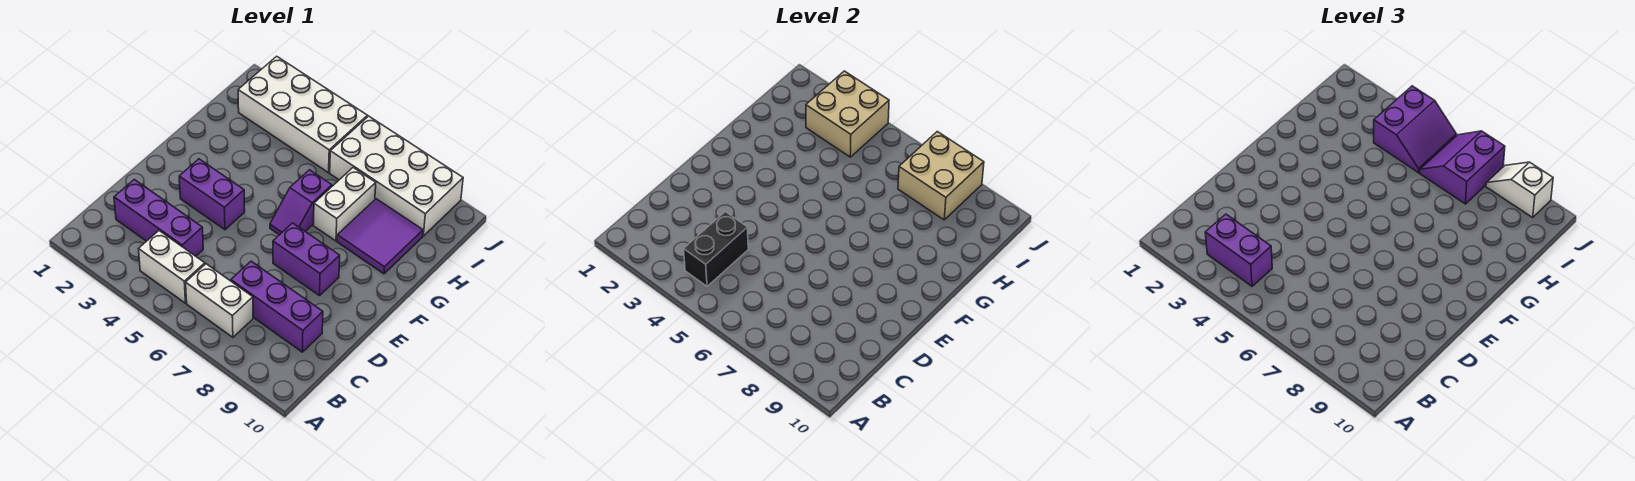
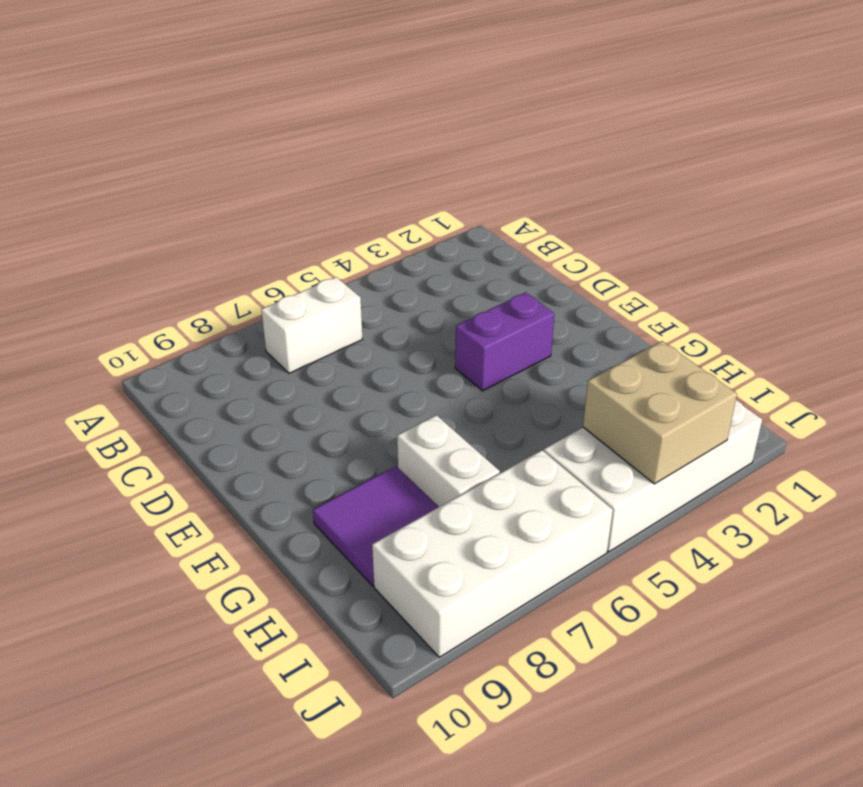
none -> white brick B4:B5 level 1
none -> purple brick C2:C4 level 1
none -> purple brick C7:C9 level 1

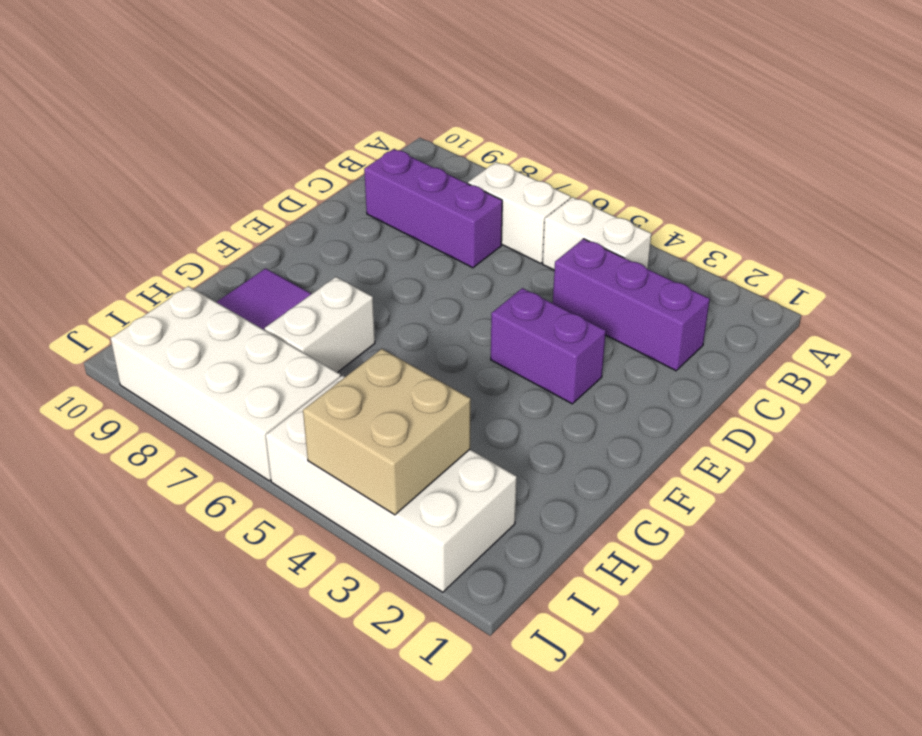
none -> purple brick E7:E8 level 1
none -> purple slope F6:G6 level 1 top G
none -> black brick B4:C4 level 2

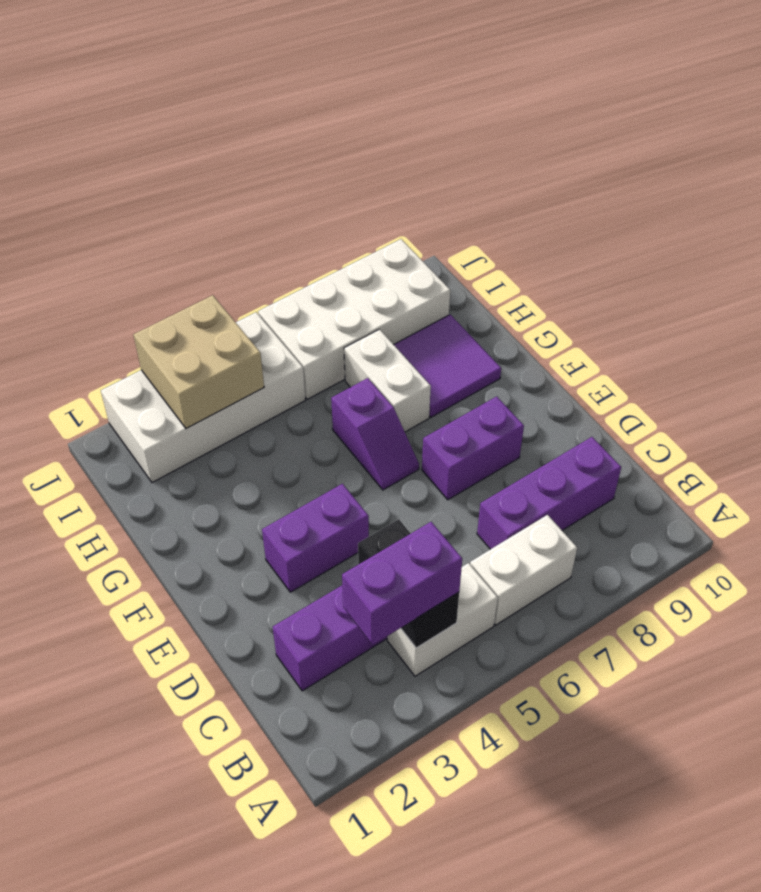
none -> tan brick I7:J8 level 2
none -> purple slope I4:J5 level 3 top 4
none -> purple slope I6:J7 level 3 top 7

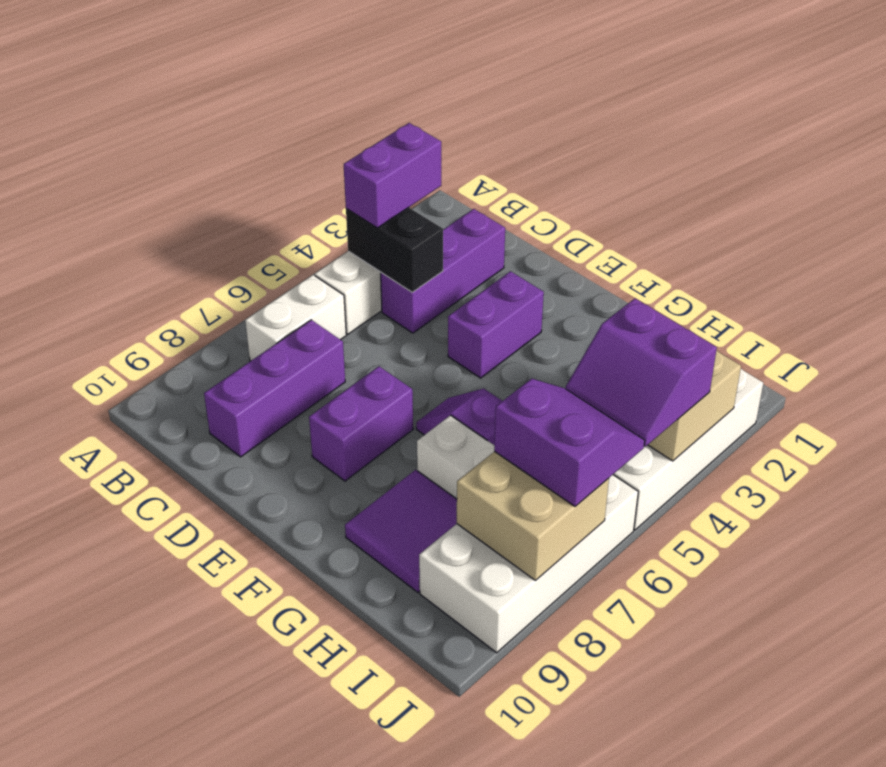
none -> white slope J8:J9 level 3 top 9

